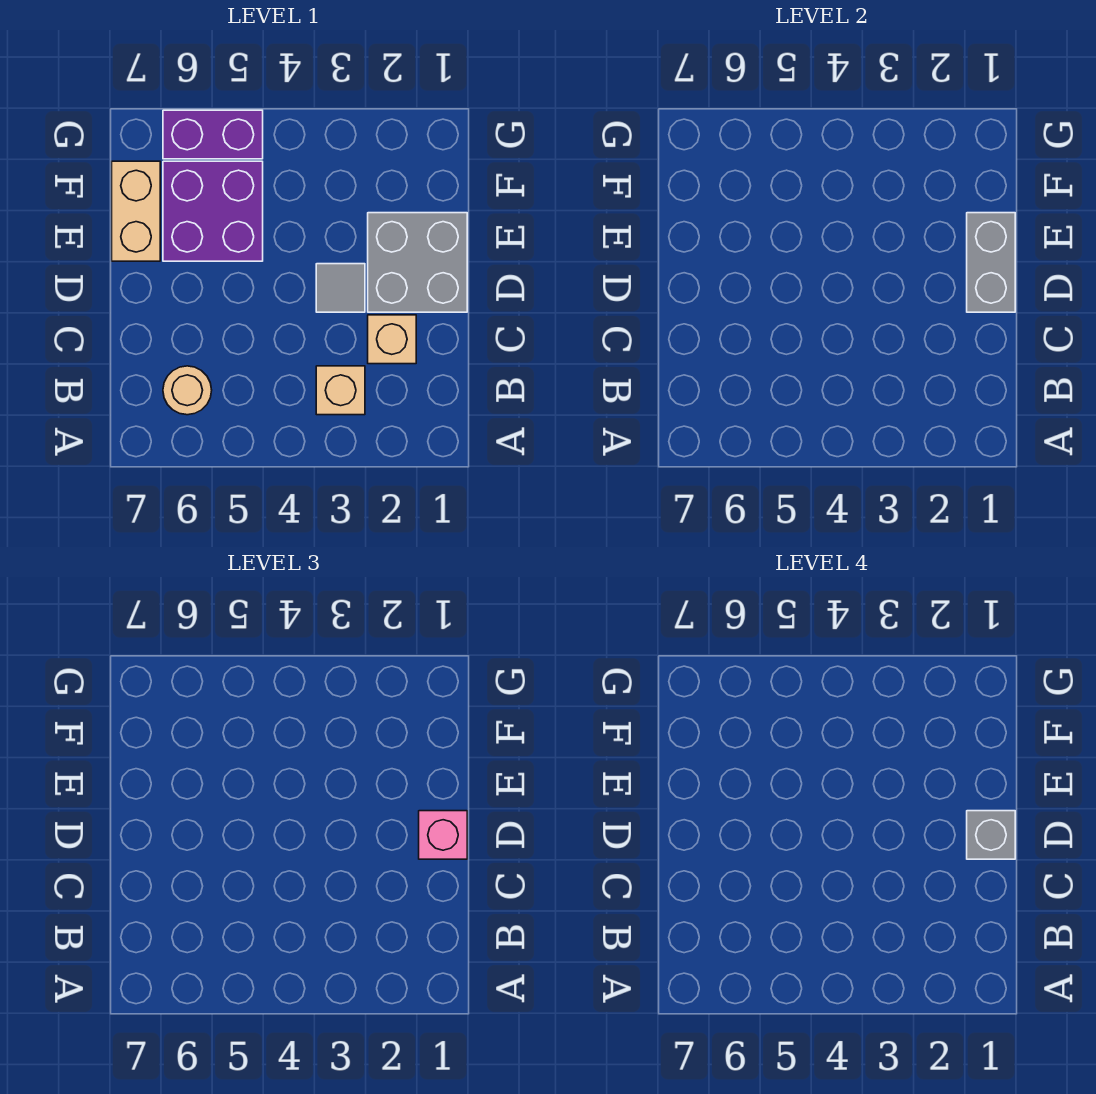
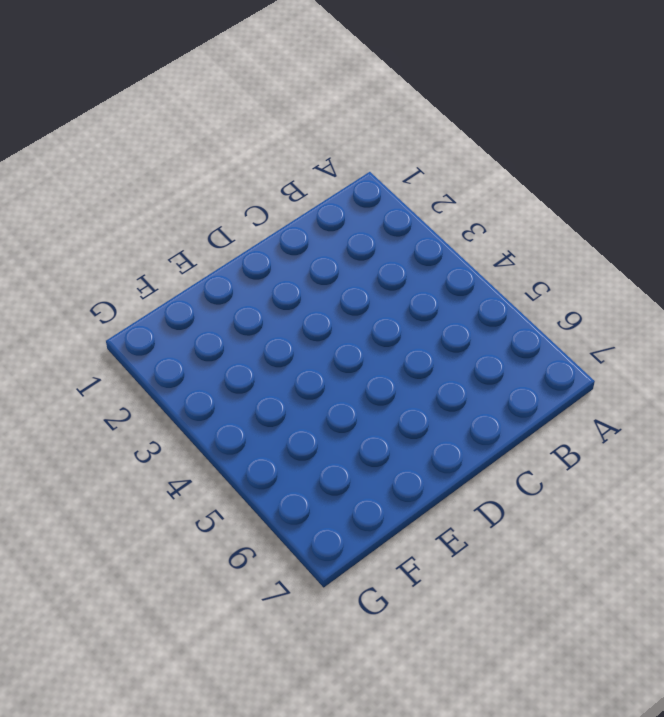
none -> tan brick B3 level 1
none -> tan round brick B6 level 1

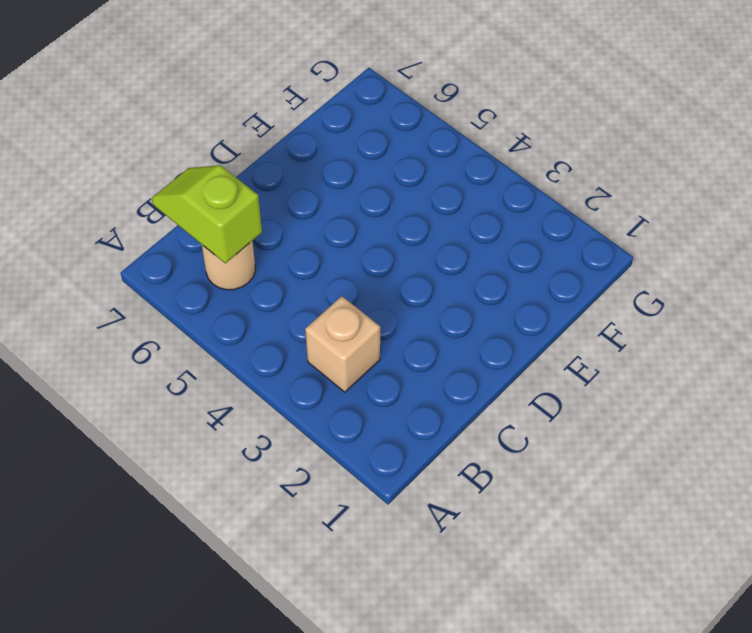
lime slope B6:B7 level 2 top 6 -> none
none -> tan brick C2 level 1
none -> grey brick D1:E2 level 1

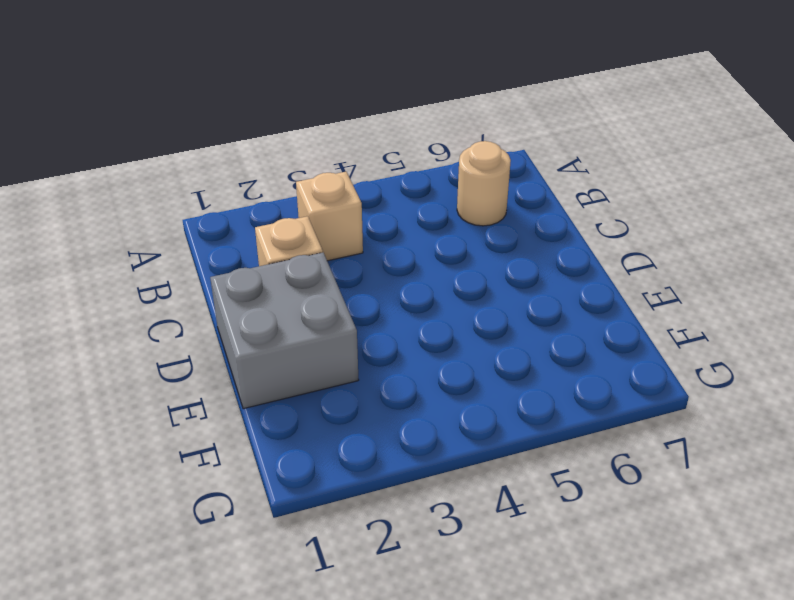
none -> grey tile D3 level 1
none -> purple brick E5:F6 level 1

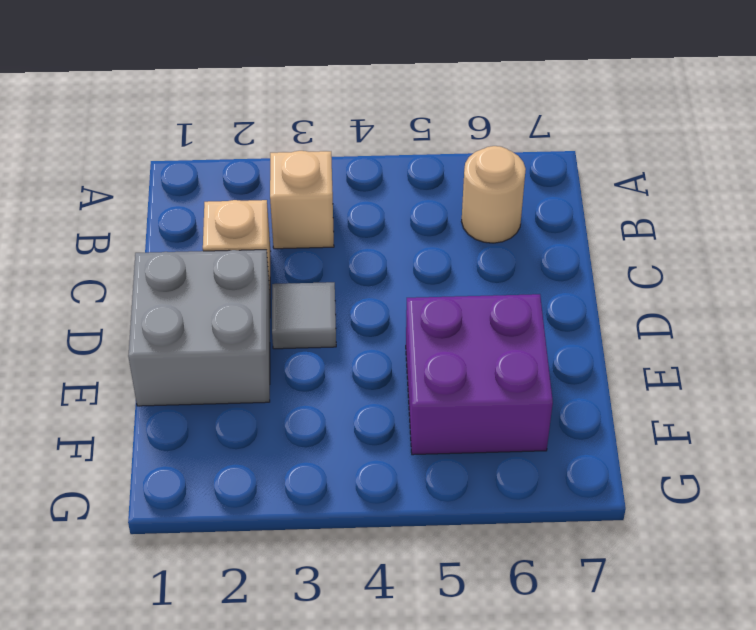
none -> tan brick E7:F7 level 1
none -> purple brick G5:G6 level 1

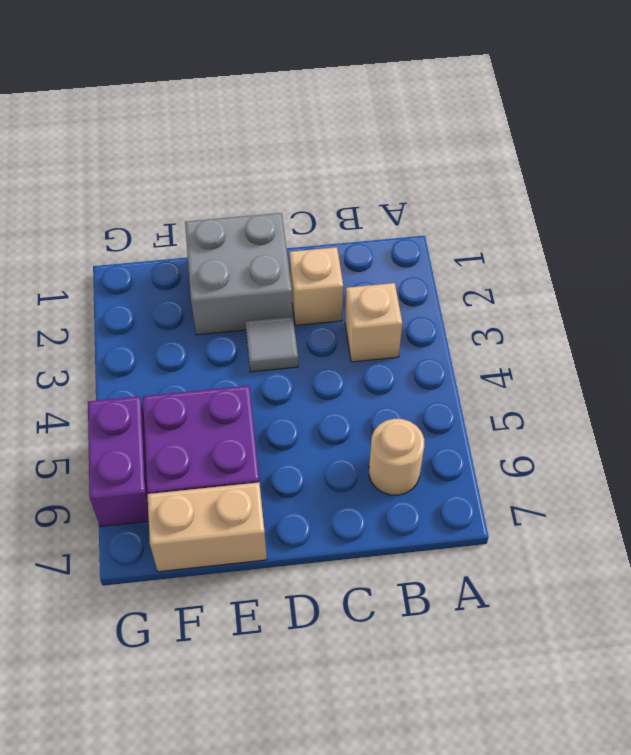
none -> grey brick D1:E1 level 2
none -> pink brick D1 level 3

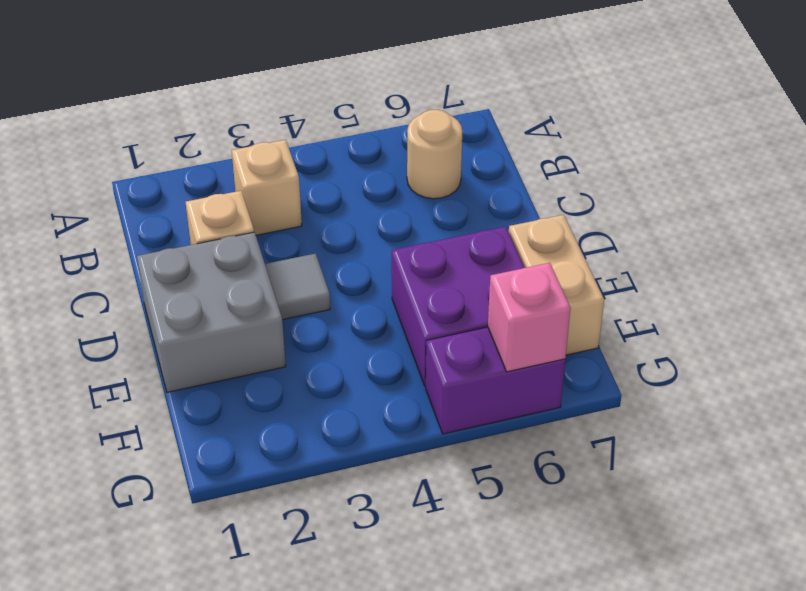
pink brick G6 level 2 -> pink brick D1 level 3
none -> grey brick D1:E1 level 2
none -> grey brick D1 level 4

